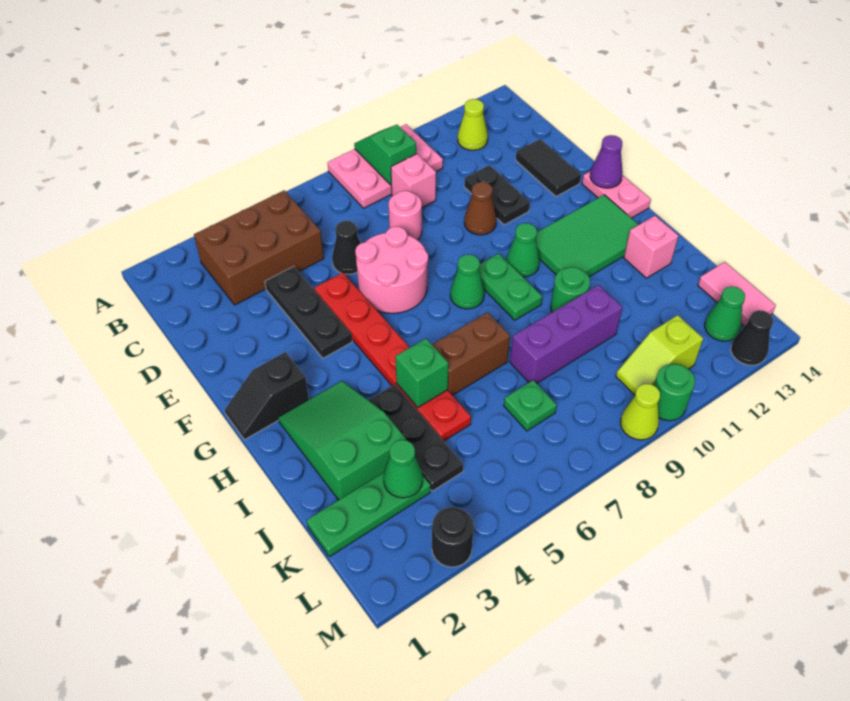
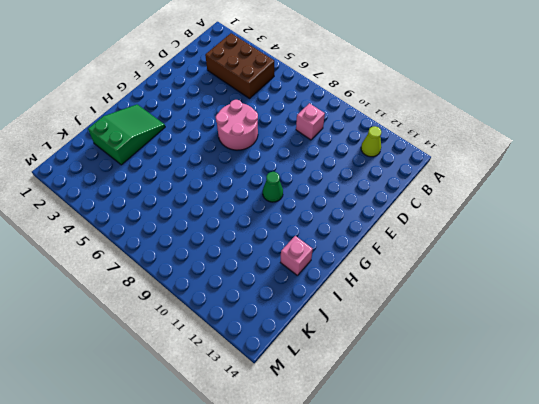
none -> pink plate A8:B10 level 1
none -> black plate D4:F4 level 1
none -> black cone D6 level 1
none -> pink round brick D8 level 1

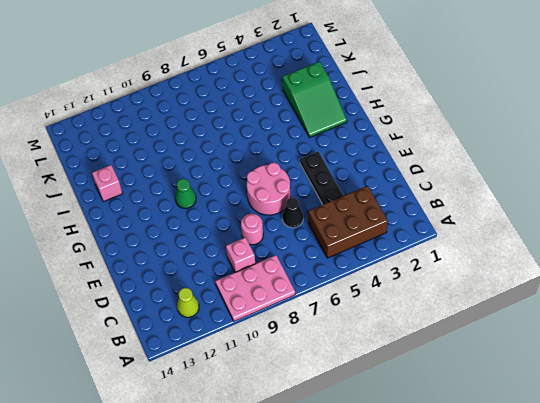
none -> black plate D11:E11 level 1
none -> black tile D13:E13 level 1
none -> red plate E5:J5 level 1
none -> brown cone E10 level 1

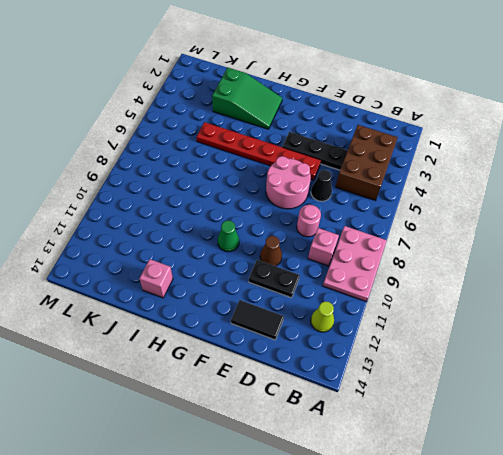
none -> pink plate F14:G14 level 1
none -> black slope G1:G2 level 1 top 2
none -> green cone G8 level 1
none -> green plate G9:H9 level 1

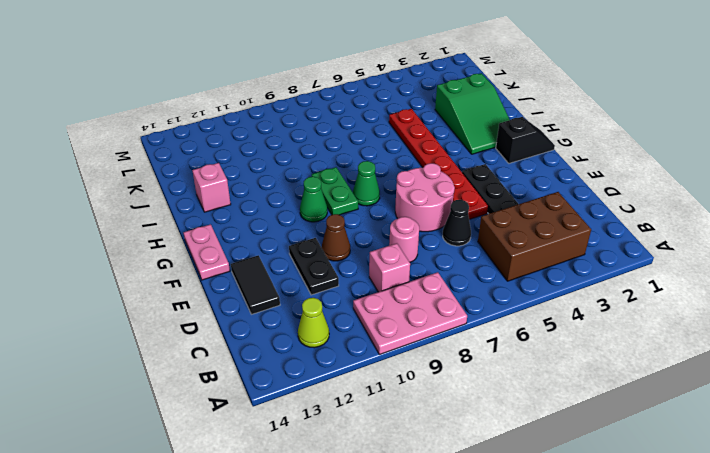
none -> green tile G11:H13 level 1
none -> black plate I4:K4 level 1
none -> brown brick I6:I7 level 1
none -> green round brick I10 level 1

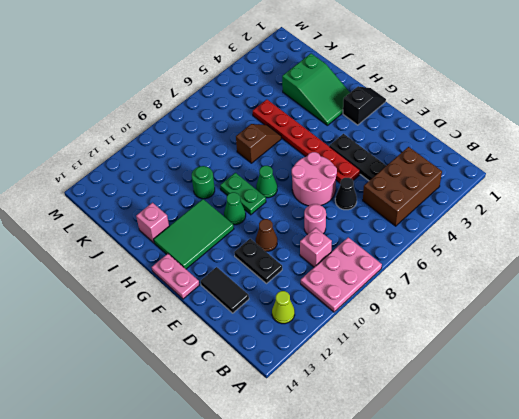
brown slope I6:I7 level 1 top 7 -> brown brick I6:I7 level 1
none -> black plate I4:K4 level 1
none -> purple brick J8:J10 level 1
none -> green plate K1:K3 level 1
none -> green plate K7 level 1

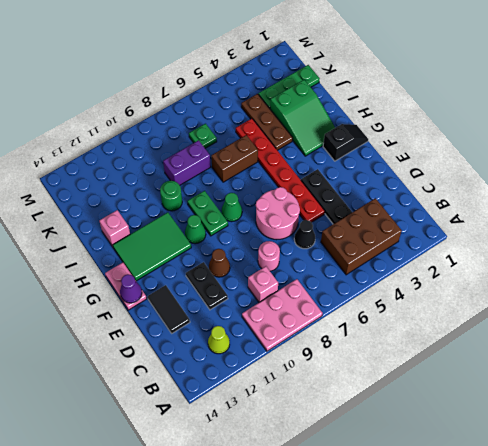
brown plate I4:K4 level 1 -> black plate I4:K4 level 1
purple brick J8:J9 level 1 -> purple brick J8:J10 level 1
none -> pink tile K14:L14 level 1
none -> lime slope L10:L11 level 1 top 11
none -> green cone L13 level 1
none -> black round brick M3 level 1

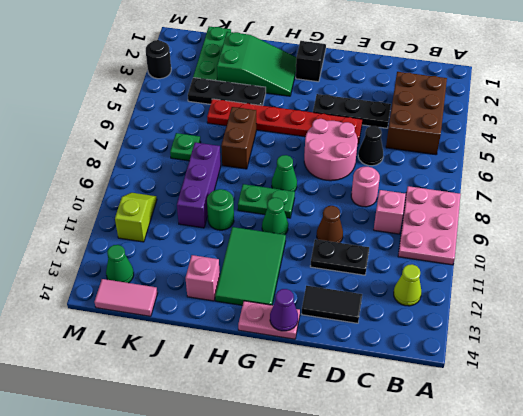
none -> lime cone M9 level 1
none -> green round brick M10 level 1
none -> black cone M13 level 1
none -> green slope A9:B9 level 2 top B

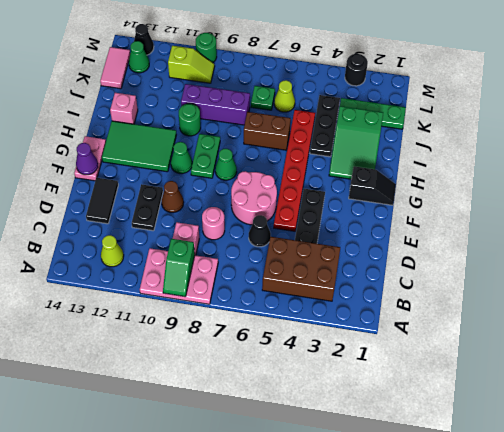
lime cone K6 level 1 -> lime cone M9 level 1
none -> green brick I5 level 2
none -> green cone K3 level 2

